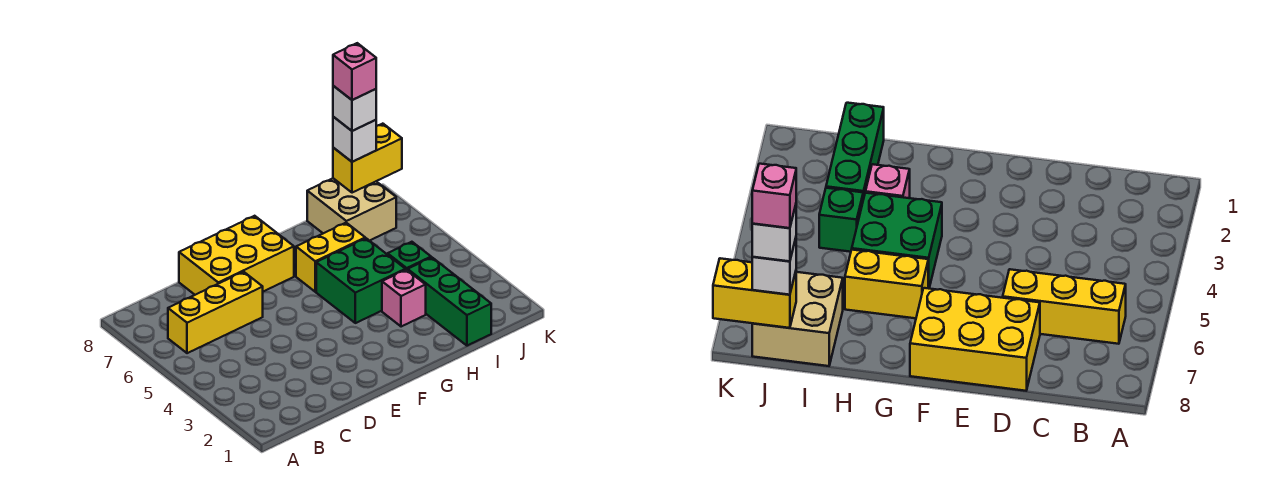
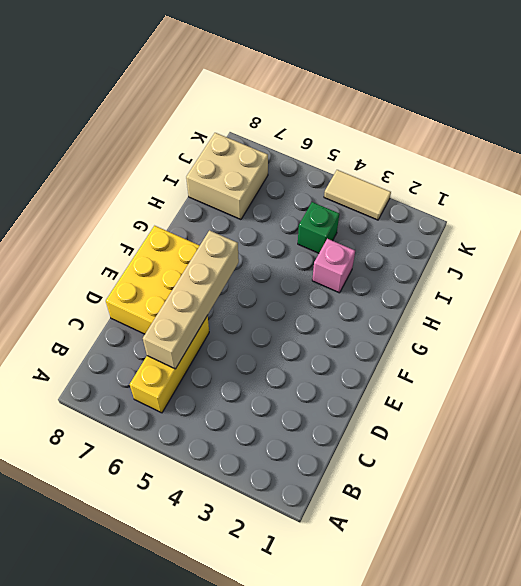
tan brick C6:F6 level 2 -> none
tan tile K3:K4 level 1 -> none
none -> green brick G4:H5 level 1
none -> yellow brick G6:H6 level 1
none -> green brick I1:I3 level 1

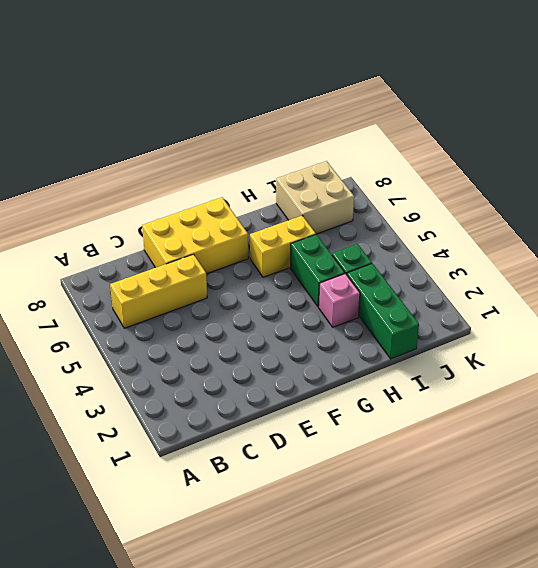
green brick H4:H5 level 1 -> green brick G4:H5 level 1
none -> yellow brick J8:K8 level 2
none -> white brick J8 level 3
none -> white brick J8 level 4

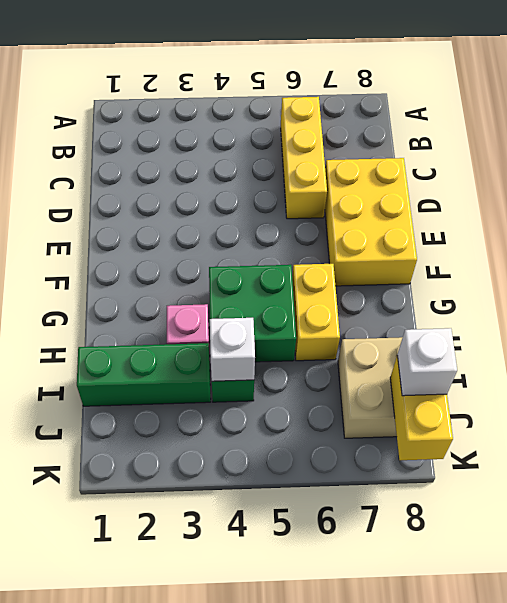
white brick I4 level 2 -> white brick J8 level 4
none -> pink brick J8 level 5

